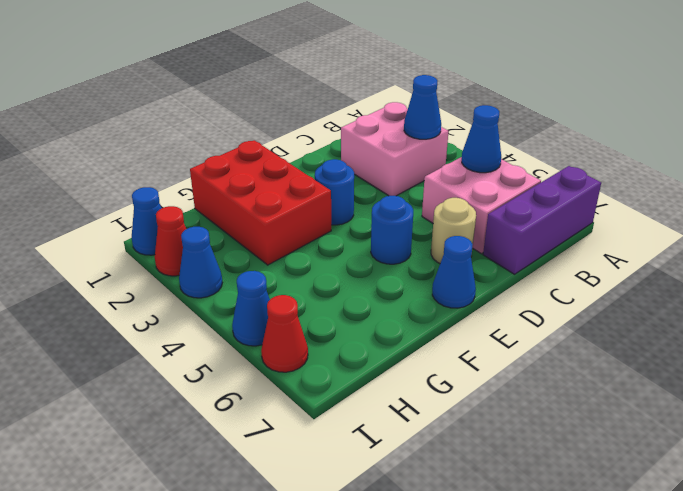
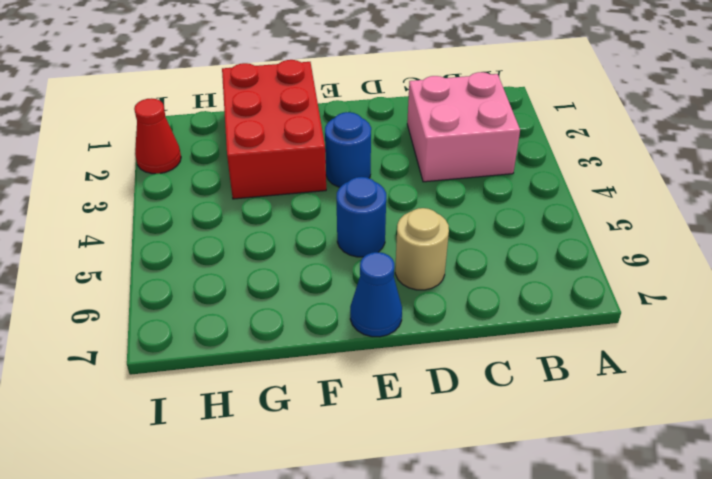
none -> purple brick A7:C7 level 1
none -> pink brick B5:C6 level 1
none -> blue cone I1 level 1

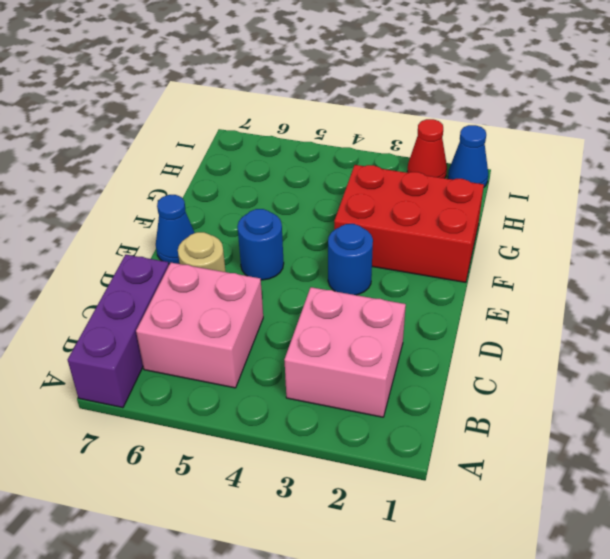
none -> blue cone I3 level 1
none -> blue cone I5 level 1
none -> red cone I6 level 1

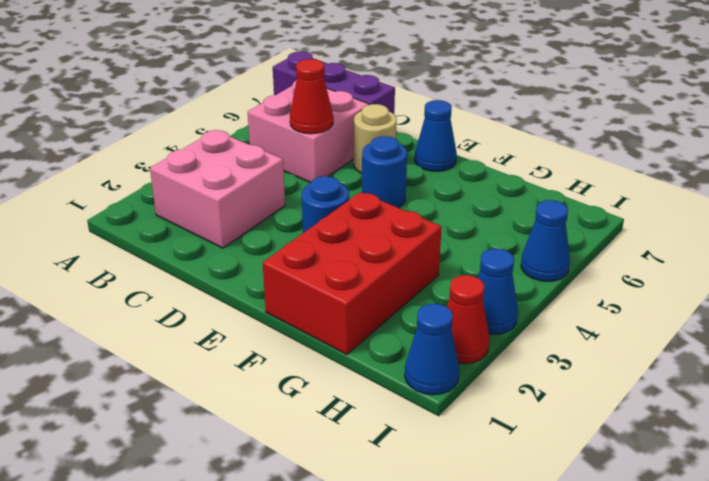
red cone C5 level 2 -> red cone I6 level 1
none -> blue cone B3 level 2
none -> blue cone B5 level 2

